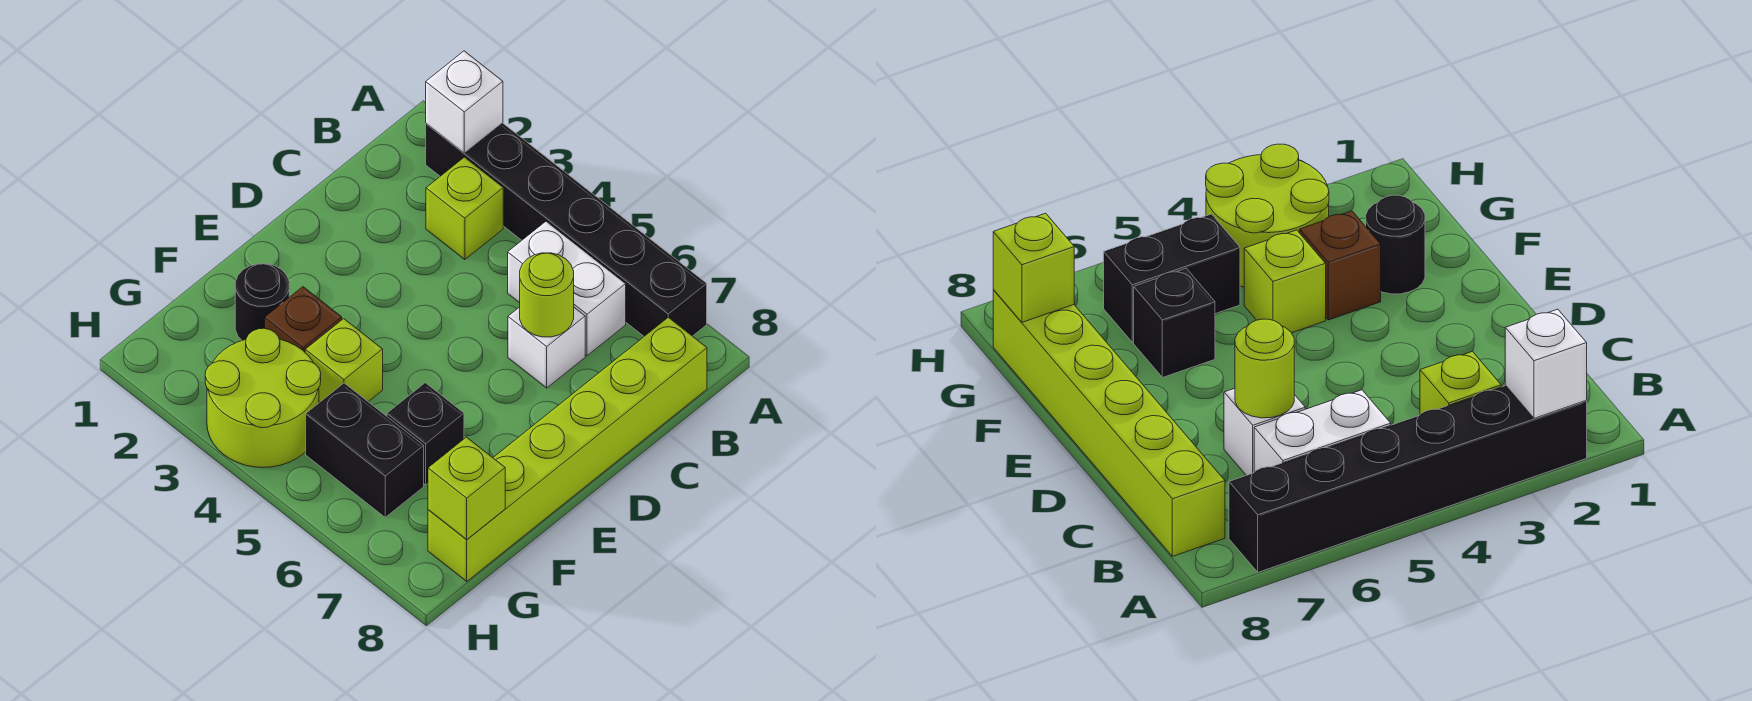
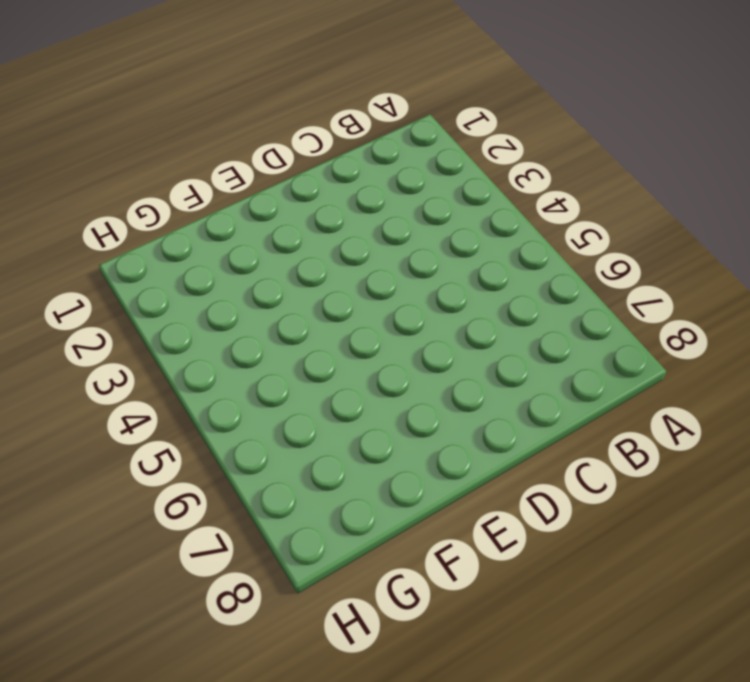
none -> black brick A2:A7 level 1
none -> lime brick B3 level 1
none -> white brick B5:B6 level 1

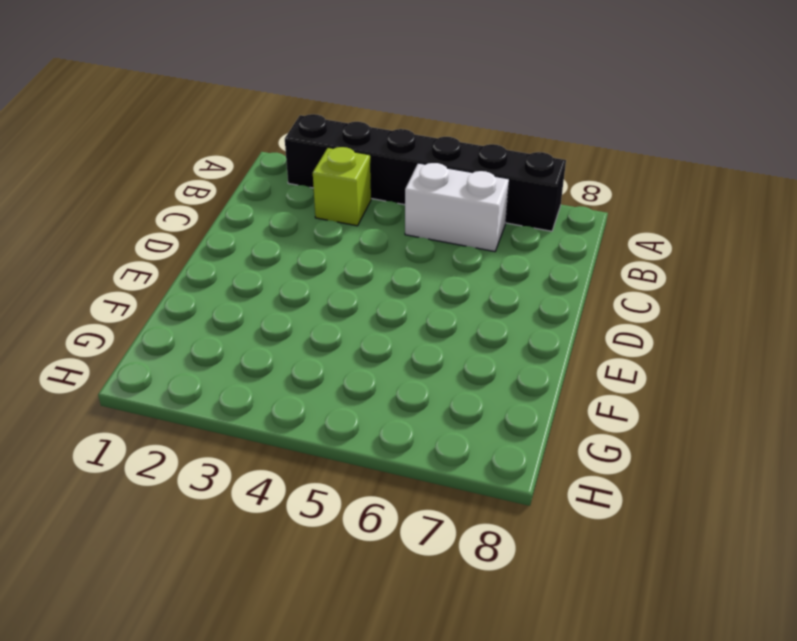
none -> lime brick B8:G8 level 1
none -> white brick C6 level 1
none -> black round brick F2 level 1

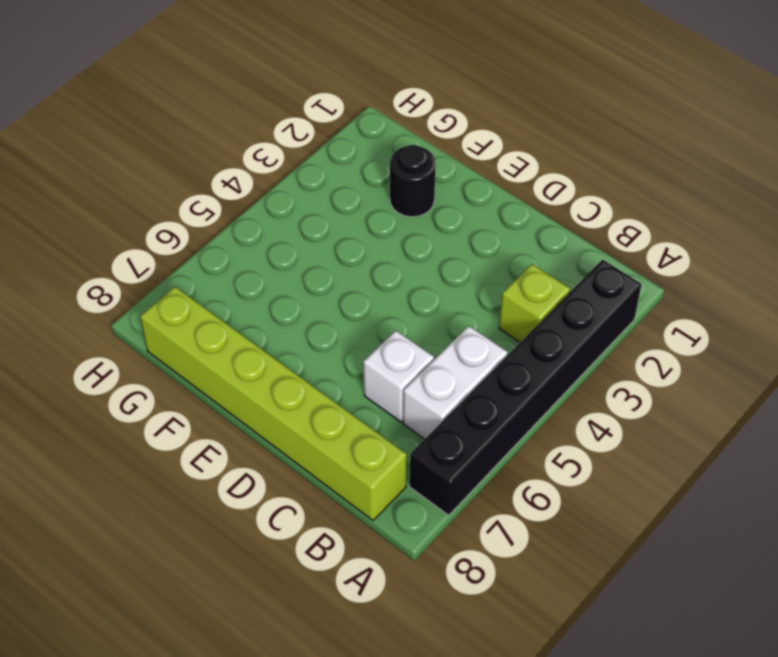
none -> brown brick F3 level 1
none -> lime brick F4 level 1
none -> black brick F6 level 1

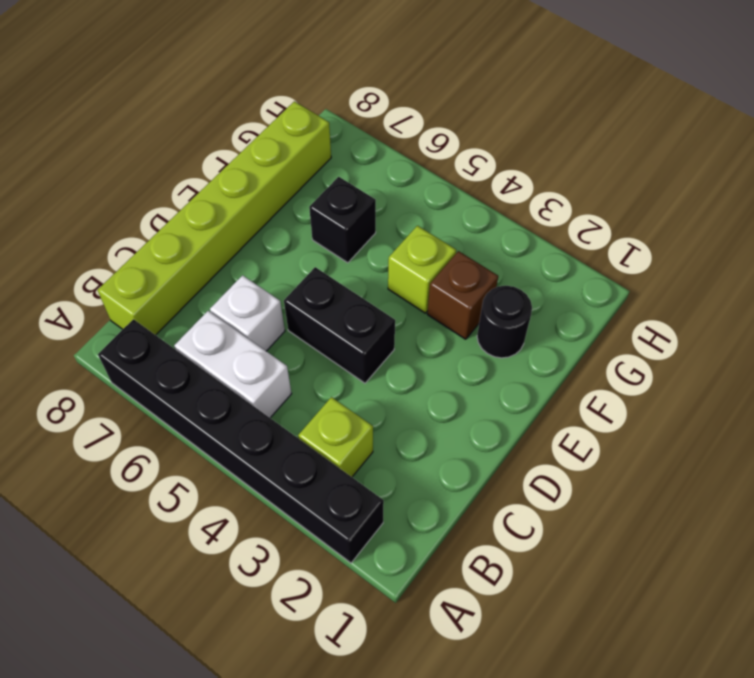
black brick D4:D5 level 1 -> black brick G5:G6 level 1
none -> lime round brick G3:H4 level 1
none -> white brick A2 level 2
none -> lime round brick C6 level 2

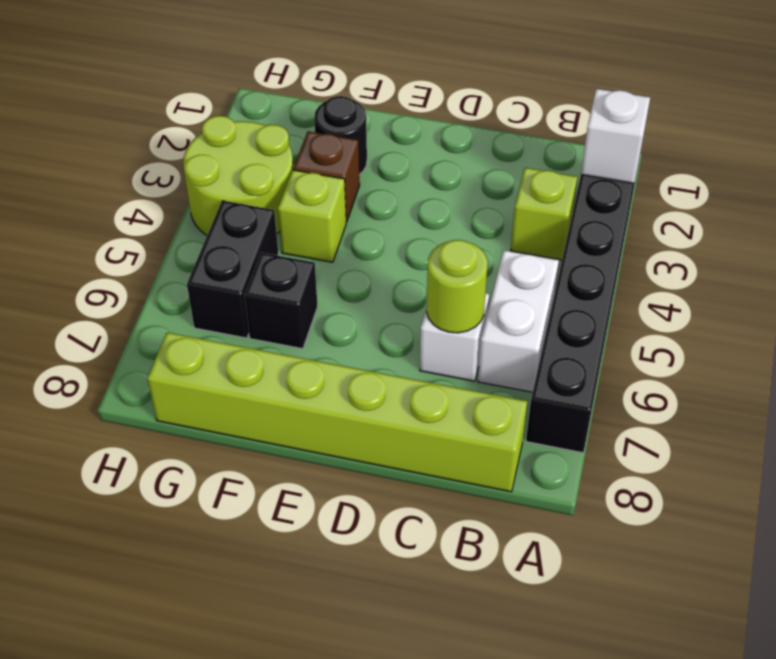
none -> lime brick G8 level 2

